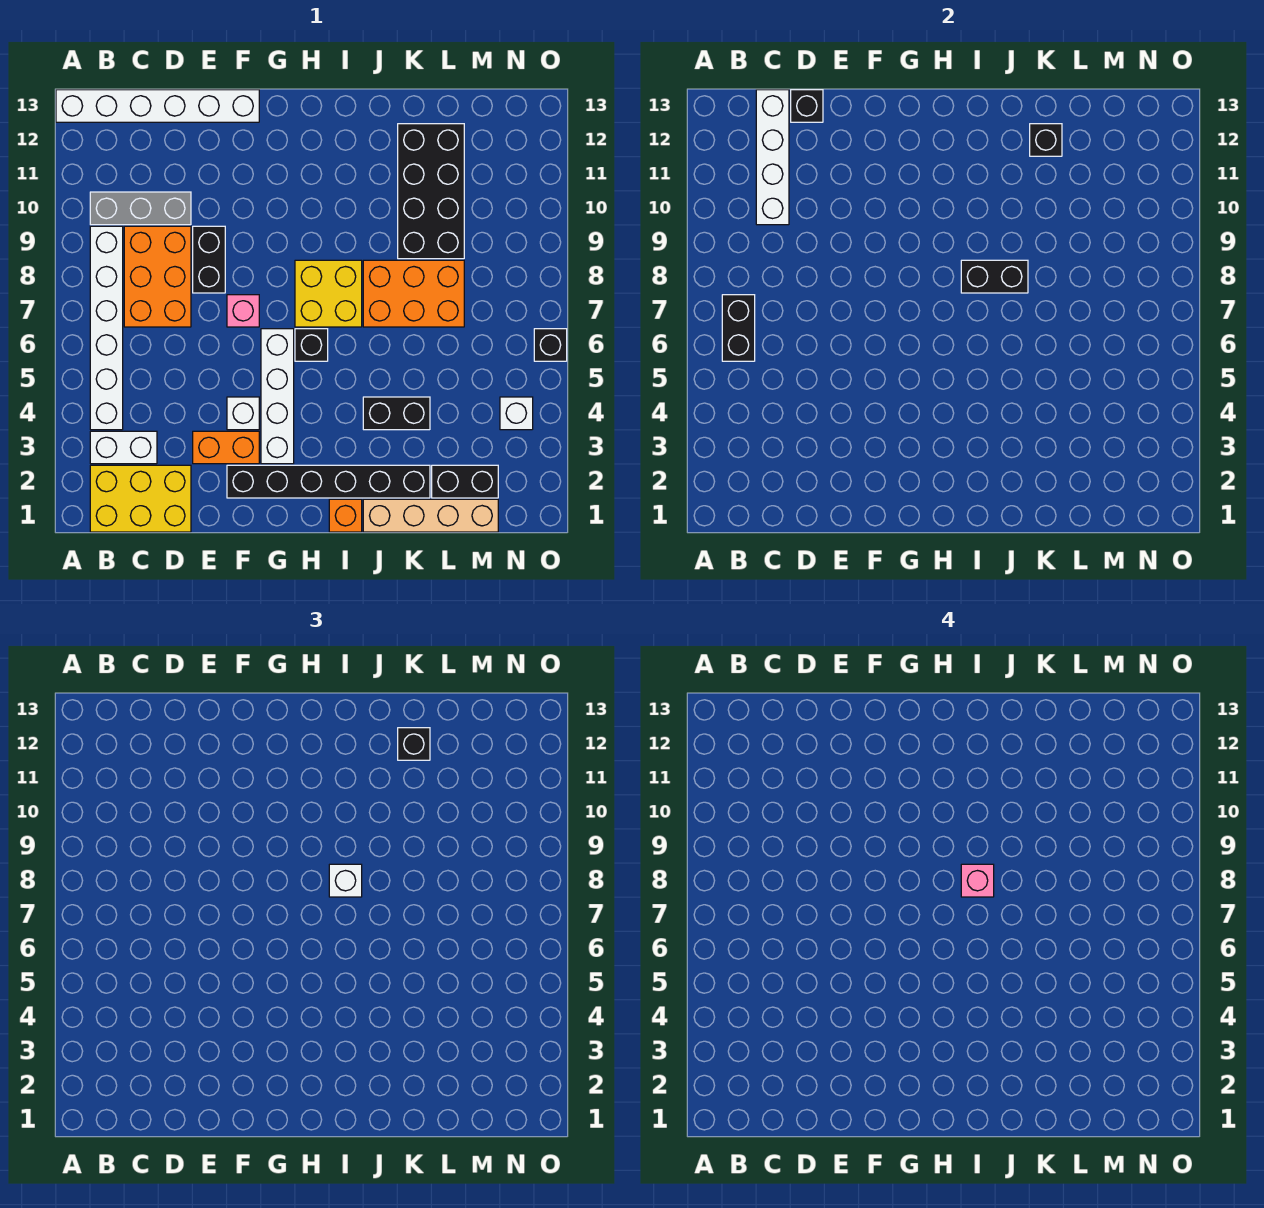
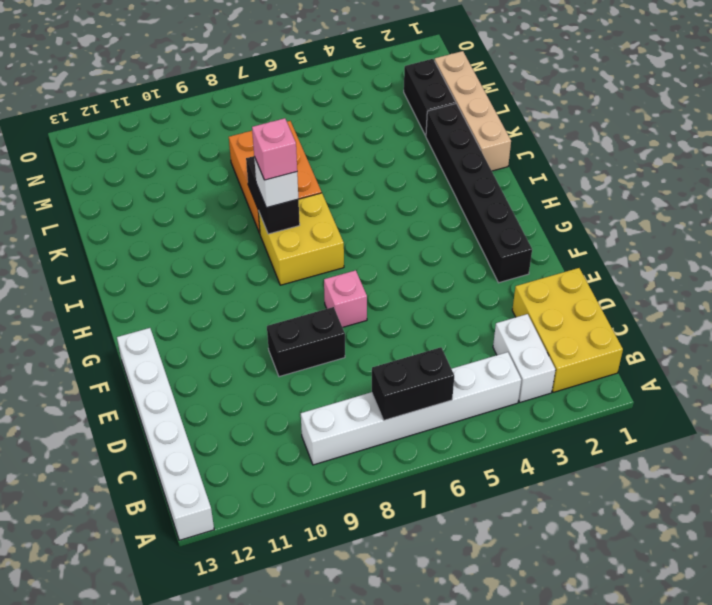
none -> grey brick B10:D10 level 1
none -> orange brick C7:D9 level 1
none -> orange brick E3:F3 level 1
none -> white brick F4 level 1

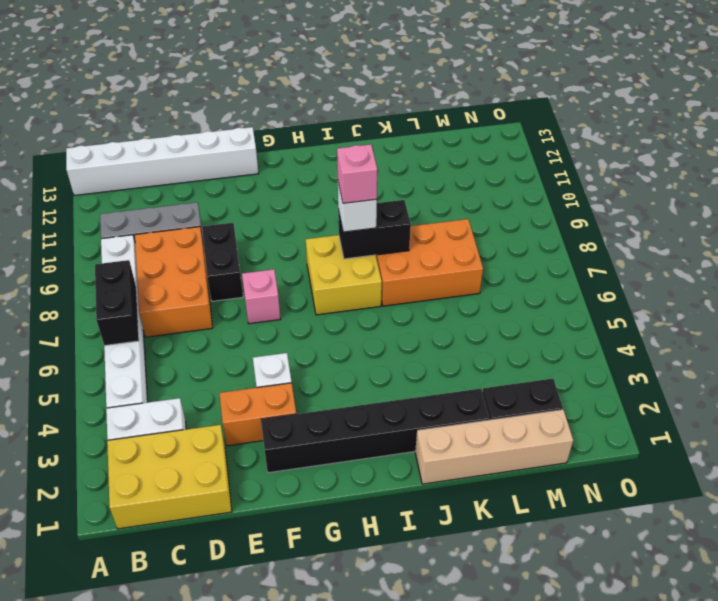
none -> white brick G3:G6 level 1
none -> black brick H6 level 1
none -> orange brick I1 level 1
none -> black brick J4:K4 level 1

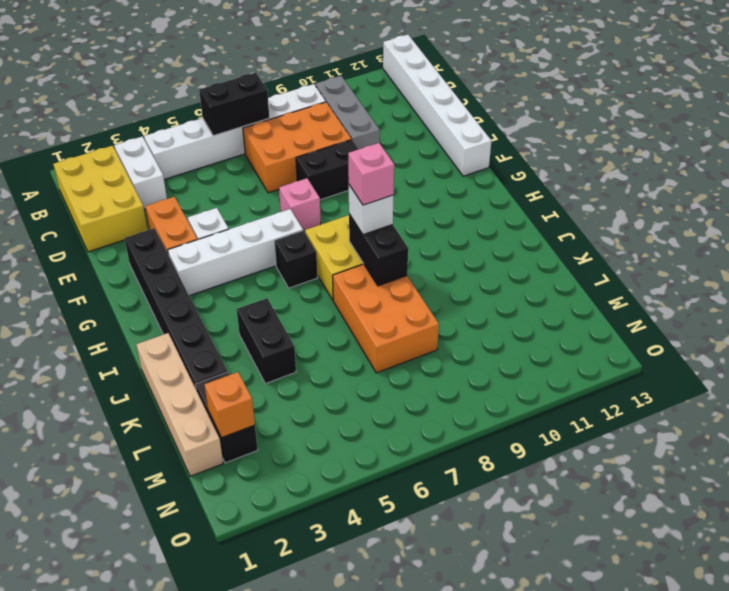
orange brick M2 level 2 -> orange brick I1 level 1
none -> black brick K9:L12 level 1
none -> white brick N4 level 1
none -> black brick O6 level 1
none -> white brick C10:C13 level 2

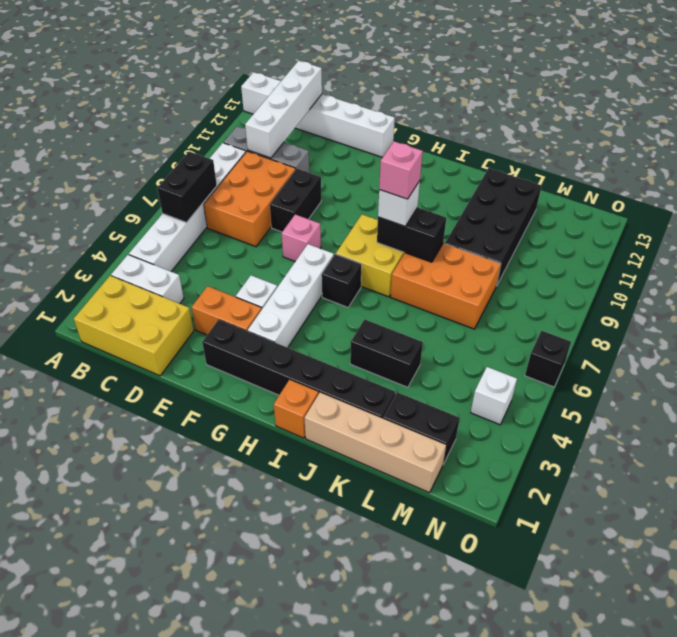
none -> black brick D13 level 2
none -> black brick K12 level 2
none -> black brick K12 level 3

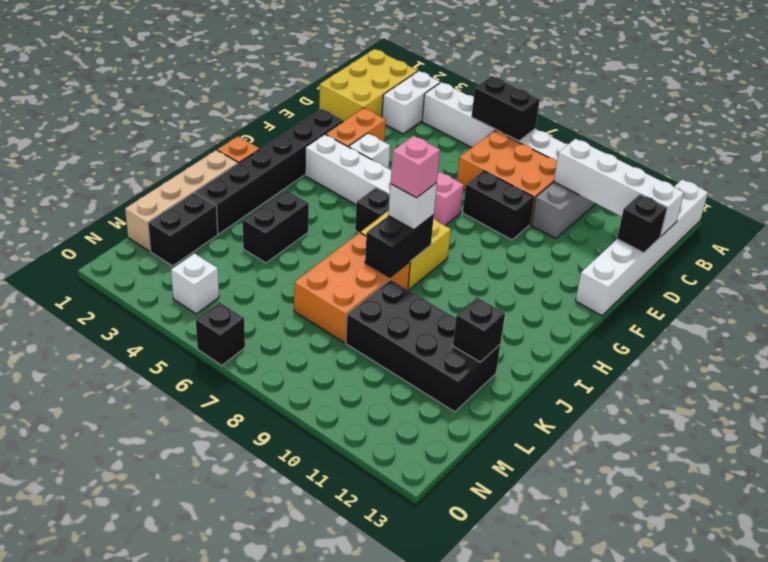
none -> black brick K12 level 3

